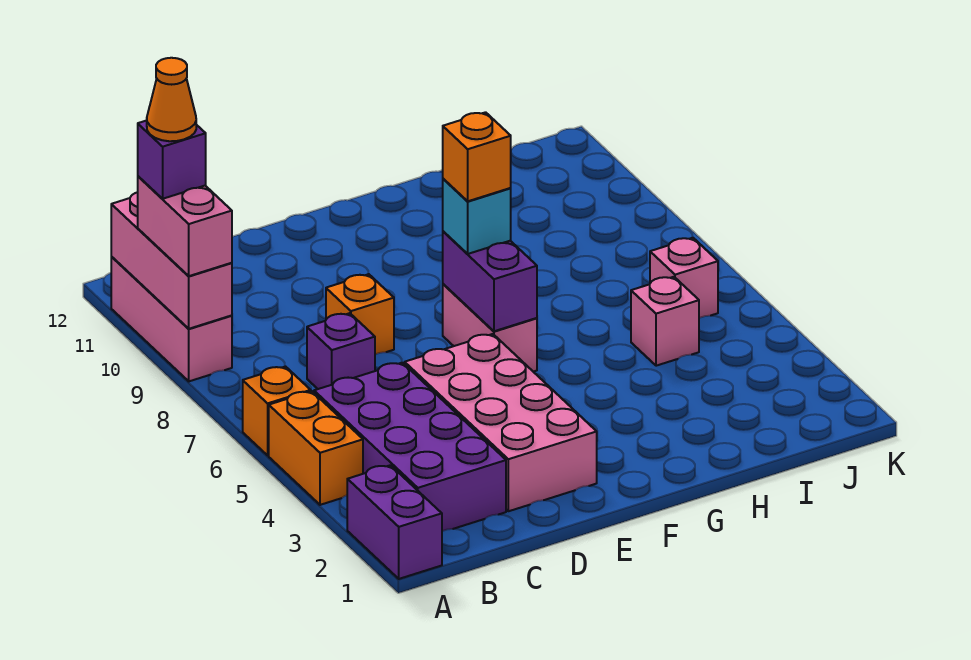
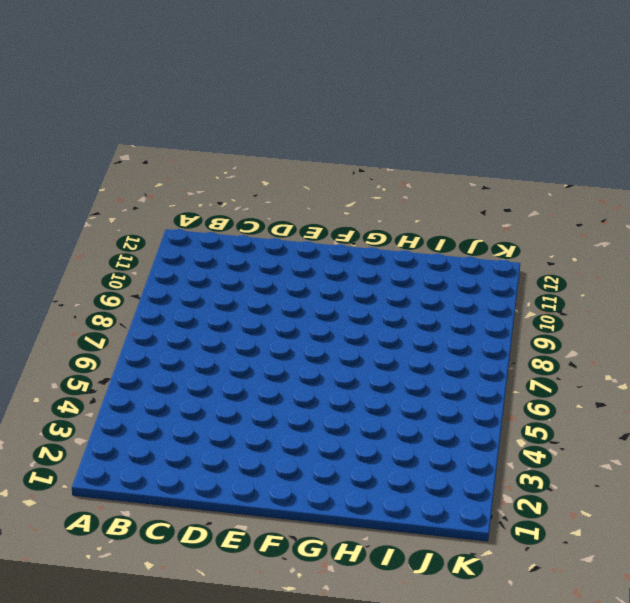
none -> purple brick A1:A2 level 1
none -> orange brick A4:A5 level 1
none -> orange brick A6 level 1

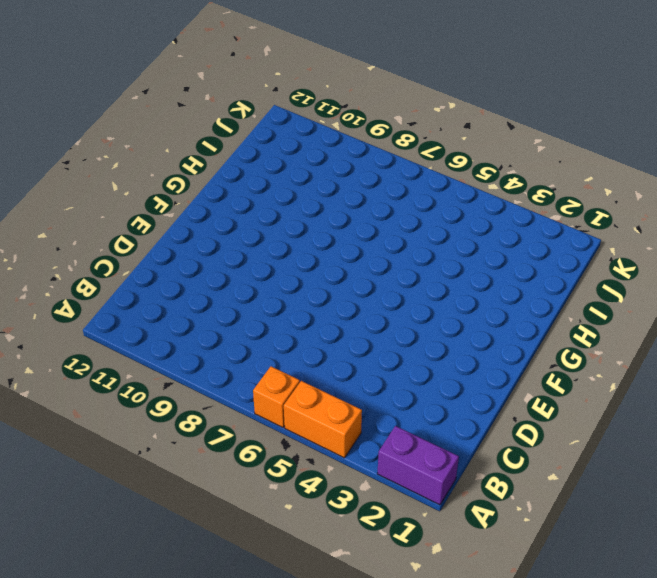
none -> pink brick A9:A11 level 1
none -> purple brick B2:C5 level 1
none -> purple brick C7 level 1

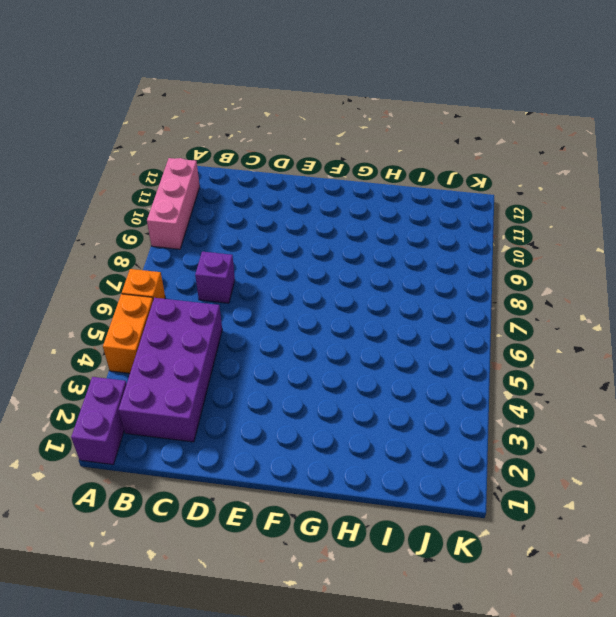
none -> pink brick D2:E5 level 1
none -> orange brick D8 level 1
none -> pink brick F6:F7 level 1

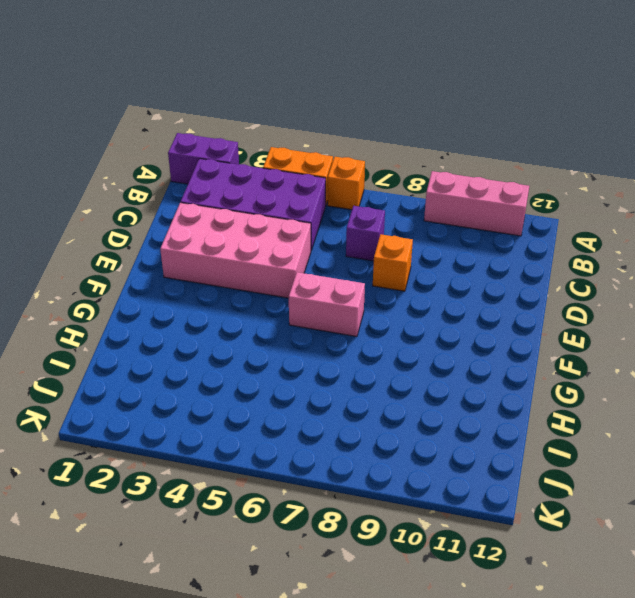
none -> pink brick I5 level 1
none -> pink brick J6 level 1
none -> pink brick A9:A11 level 2

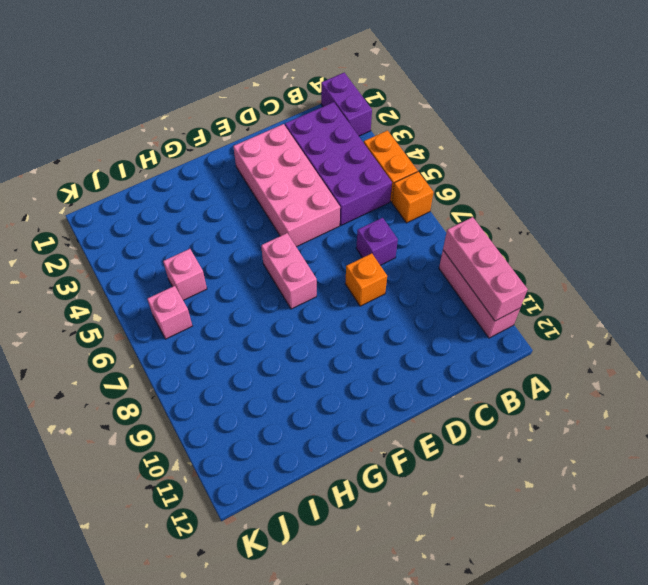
none -> purple brick F6:F7 level 2
none -> pink brick A9:A10 level 3
none -> cyan brick F7 level 3

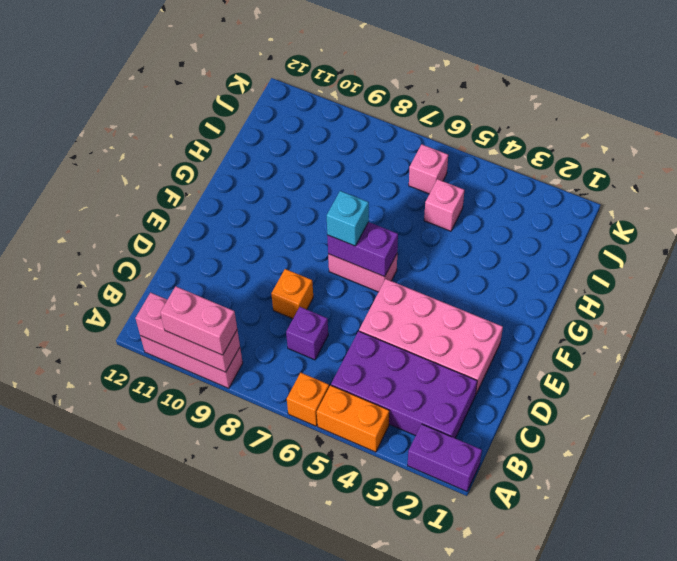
none -> purple brick A10 level 4
none -> orange brick F7 level 4
none -> orange cone A10 level 5

